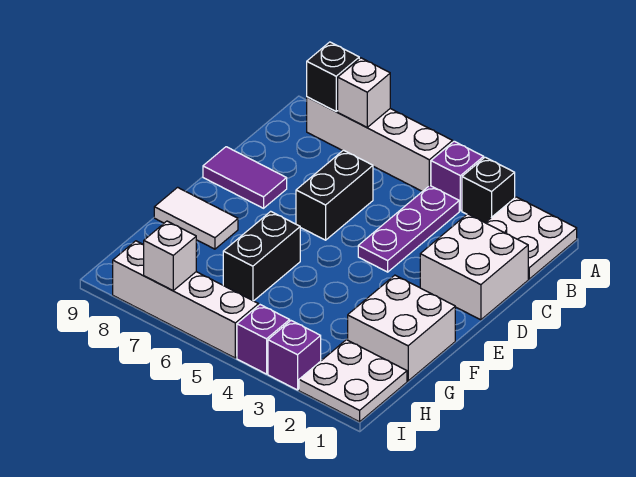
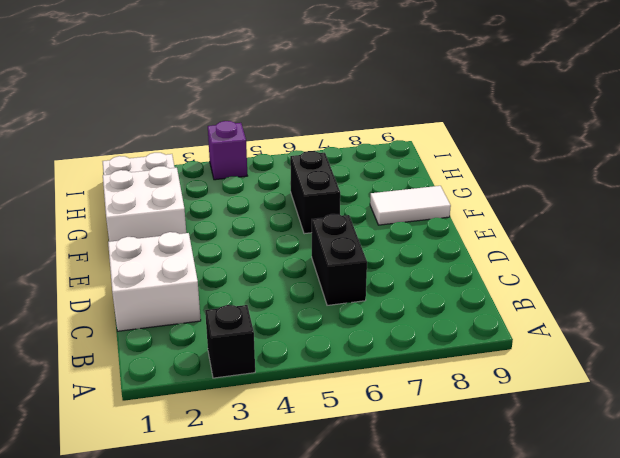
none -> white plate A1:B2 level 1
none -> purple brick A4 level 1
none -> white brick A5:A8 level 1

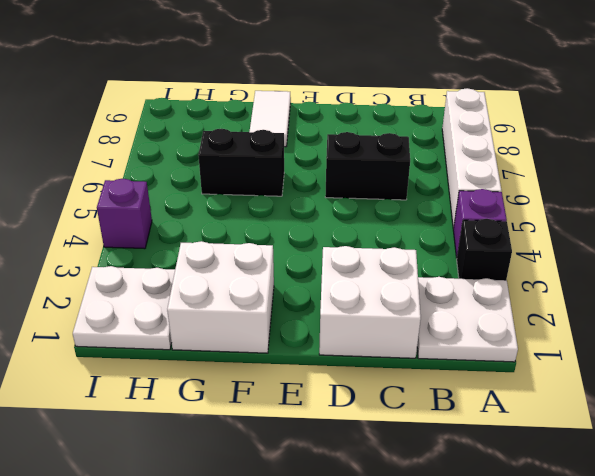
none -> purple plate B4:D4 level 1
none -> purple tile D8:D9 level 1
none -> purple brick I3 level 1

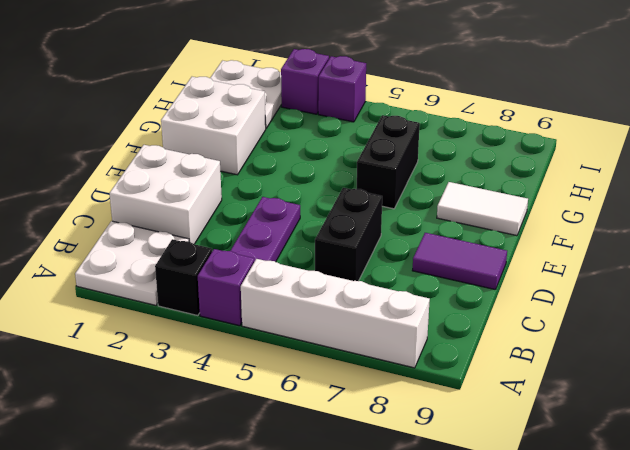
none -> white brick I5:I8 level 1
none -> white brick A7 level 2
none -> black brick A8 level 2

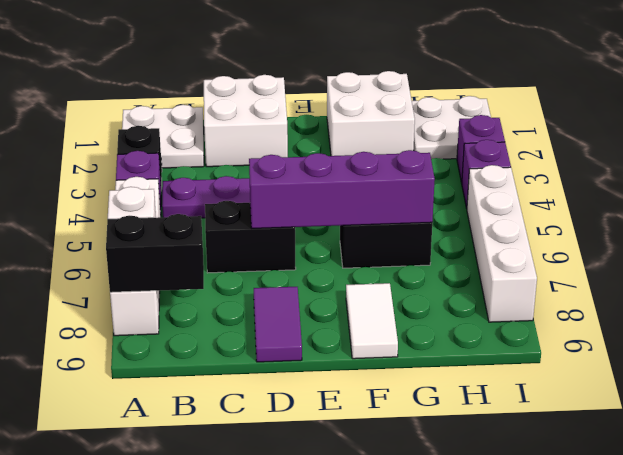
black brick A8:B8 level 2 -> black brick A8 level 2
purple brick D6:G6 level 2 -> none
none -> white brick I7 level 2

